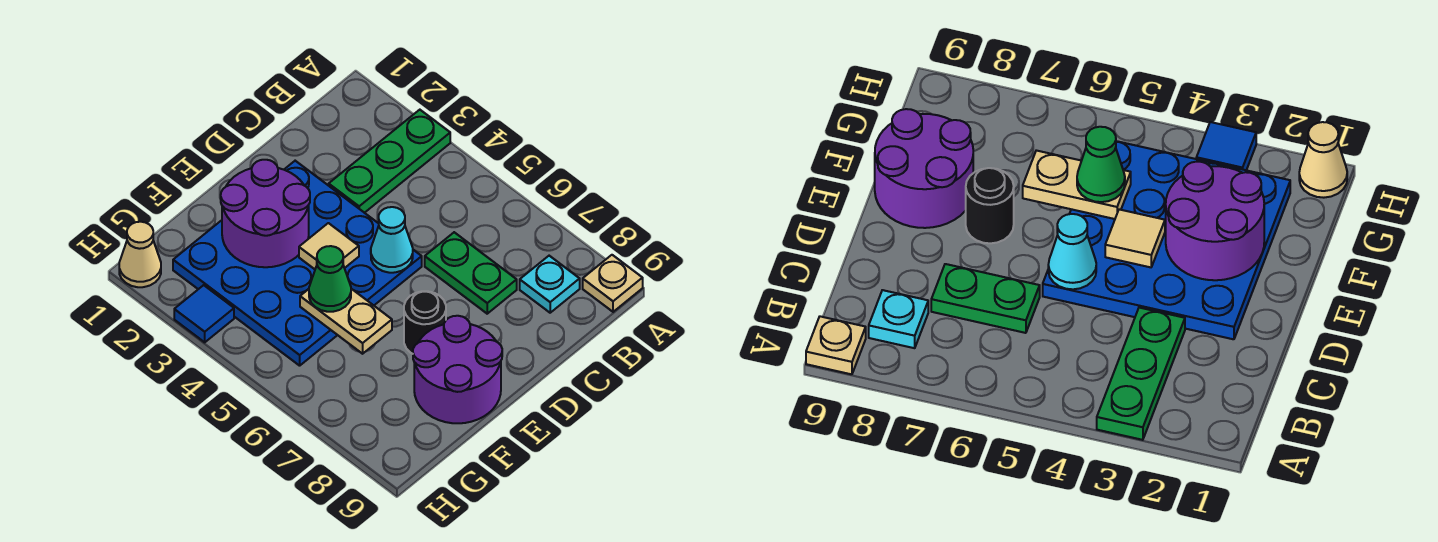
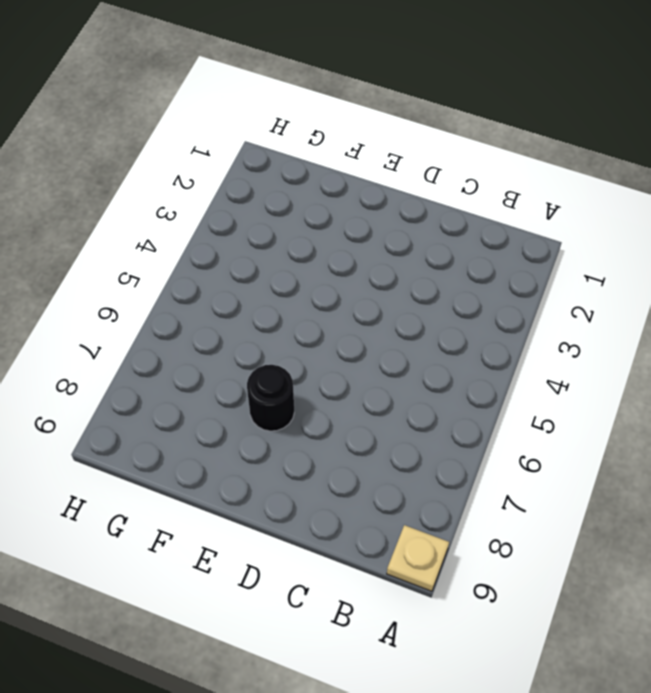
none -> green plate A3:C3 level 1
none -> cyan plate B8 level 1
none -> green plate C6:C7 level 1

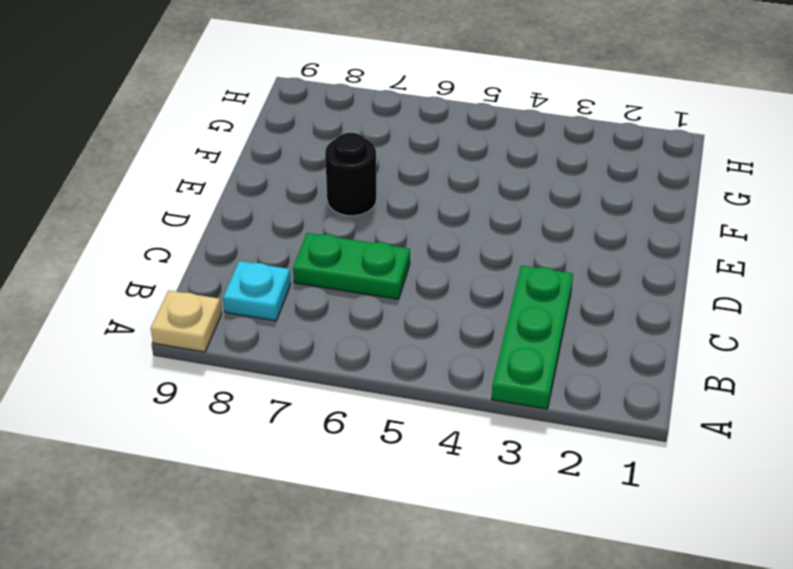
none -> blue plate D2:G5 level 1
none -> purple round brick E8:F9 level 1
none -> tan cone H1 level 1

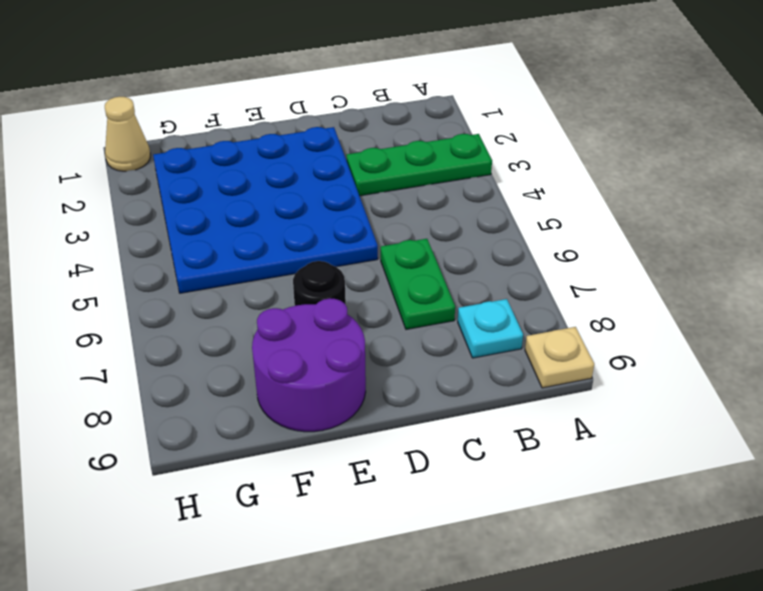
none -> blue tile H3 level 1
none -> cyan cone D5 level 2
none -> purple round brick E2:F3 level 2

